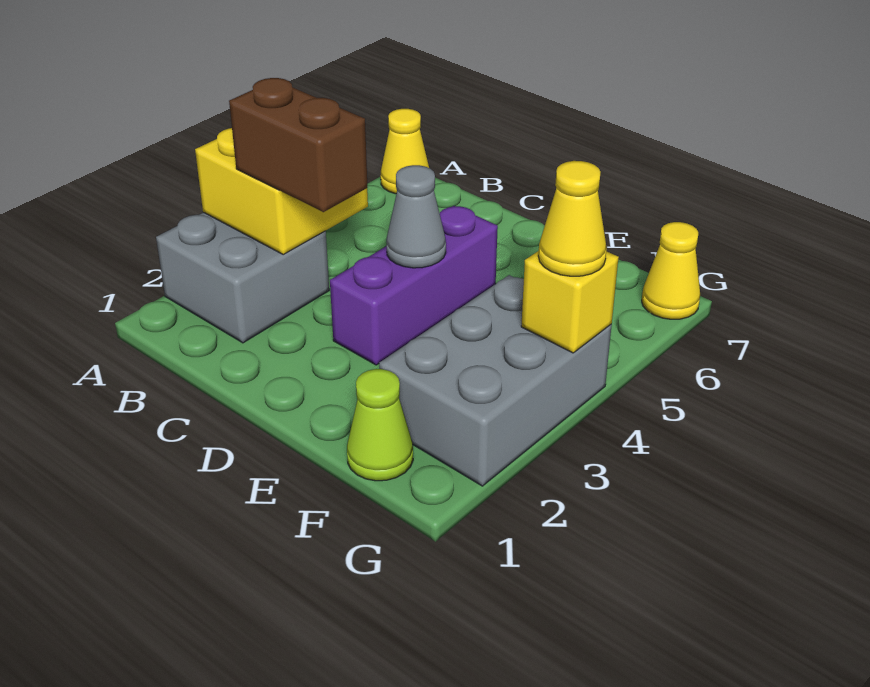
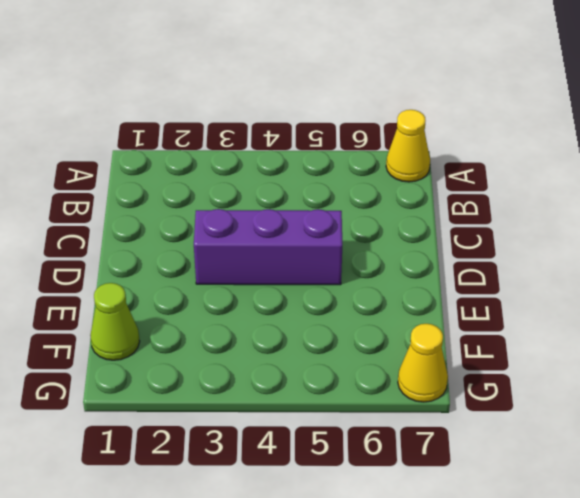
none -> grey brick A2:B3 level 1
none -> grey brick F2:G4 level 1

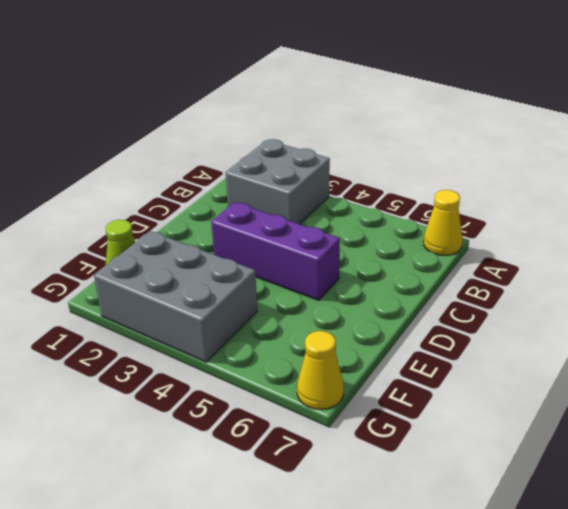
none -> yellow brick A3:B4 level 2
none -> grey cone D4 level 2

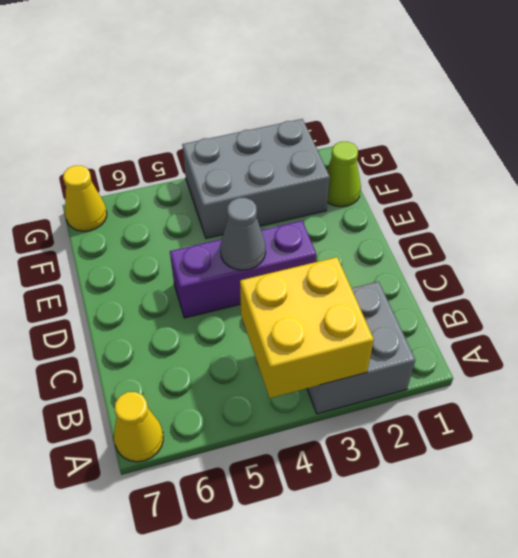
none -> yellow brick G4 level 2
none -> brown brick B3:C3 level 3

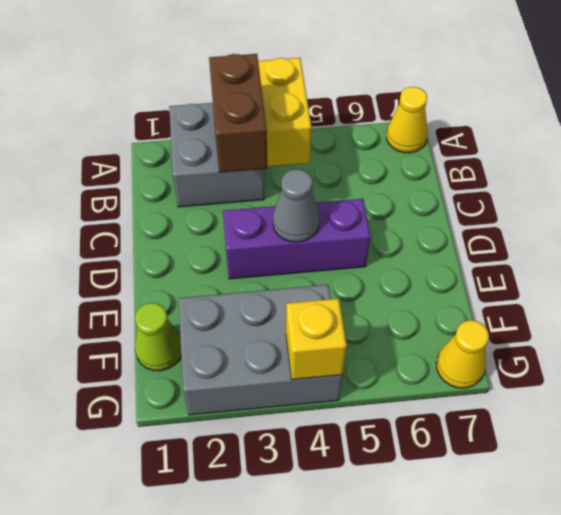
none -> yellow cone G4 level 3

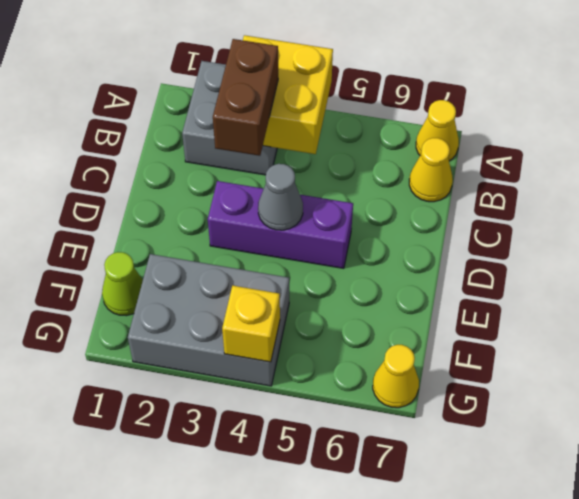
yellow cone B7 level 1 -> yellow cone G4 level 3

